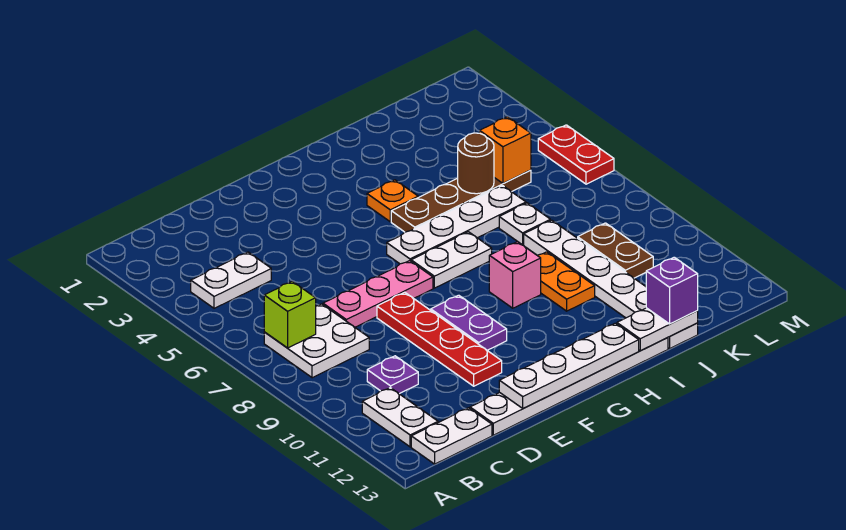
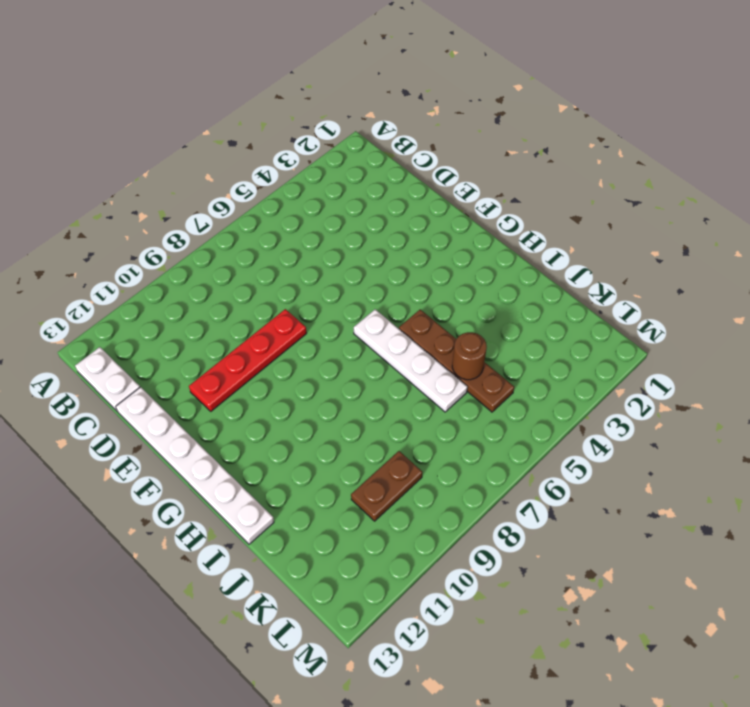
none -> white plate B4:C4 level 1
none -> white plate B7:C8 level 1
none -> white plate B11:B12 level 1

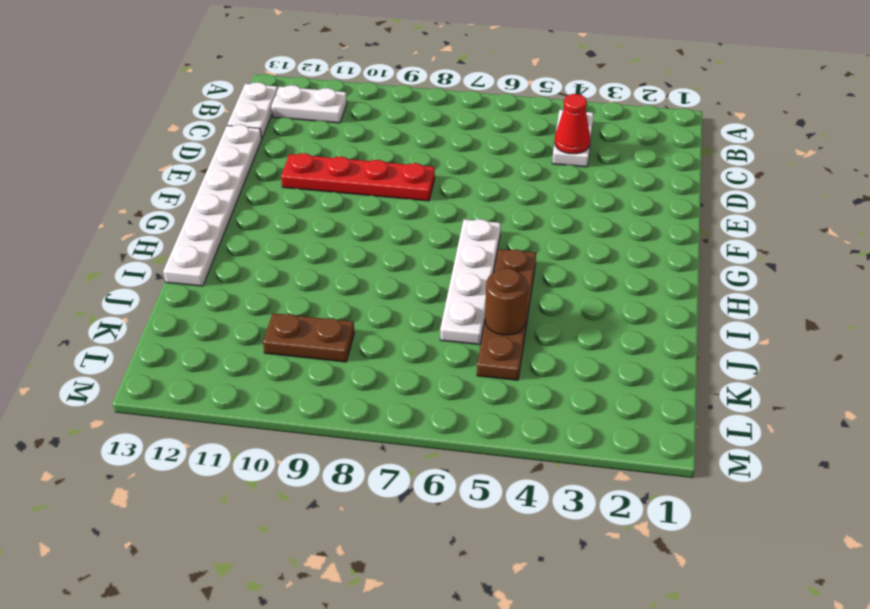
red cone C4 level 2 -> none
none -> white plate B7:C8 level 1
none -> purple plate C10 level 1
none -> pink plate D7:F7 level 1

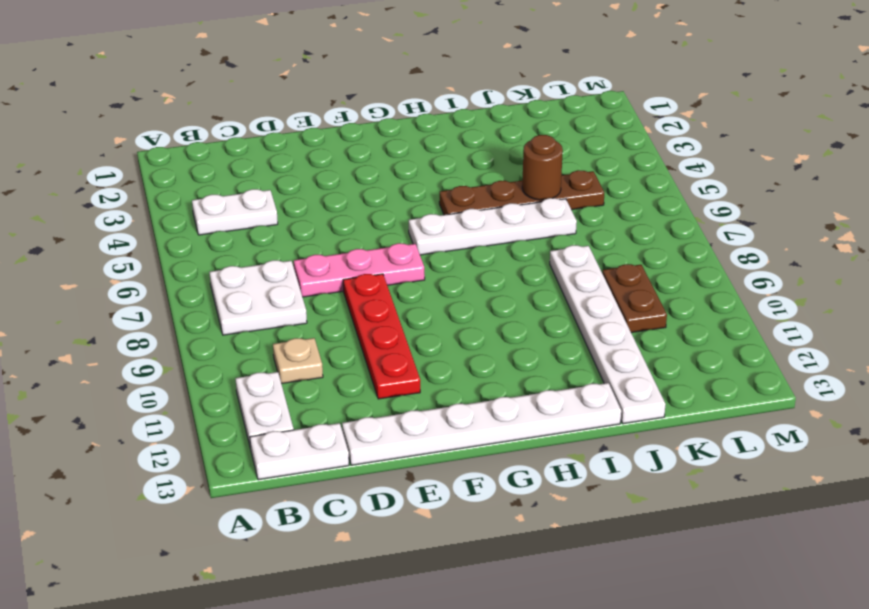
tan plate C10 level 1 -> purple plate C10 level 1
none -> purple plate F9:F10 level 1
none -> white plate G7:H7 level 1
none -> orange plate H4 level 1

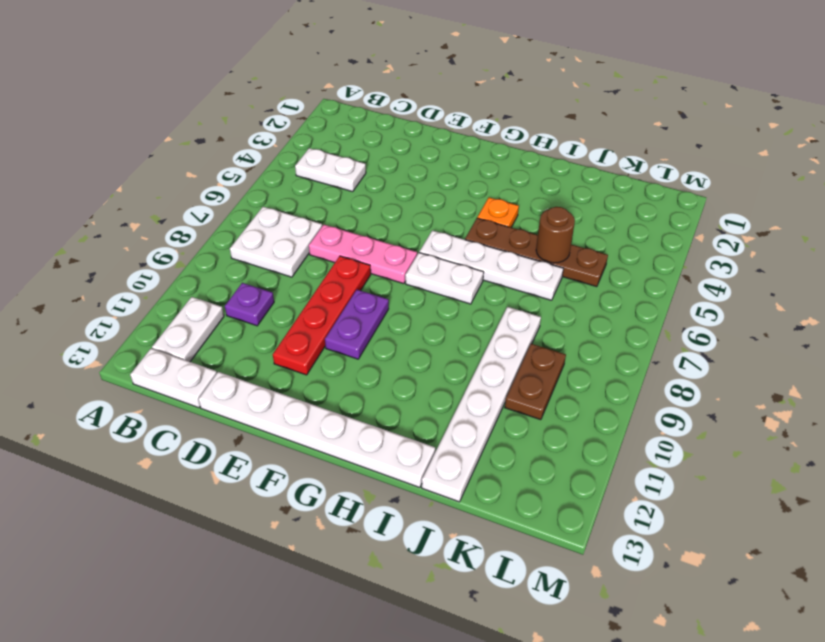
none -> pink brick H9 level 1
none -> orange plate I9:I10 level 1
none -> white plate J7 level 1

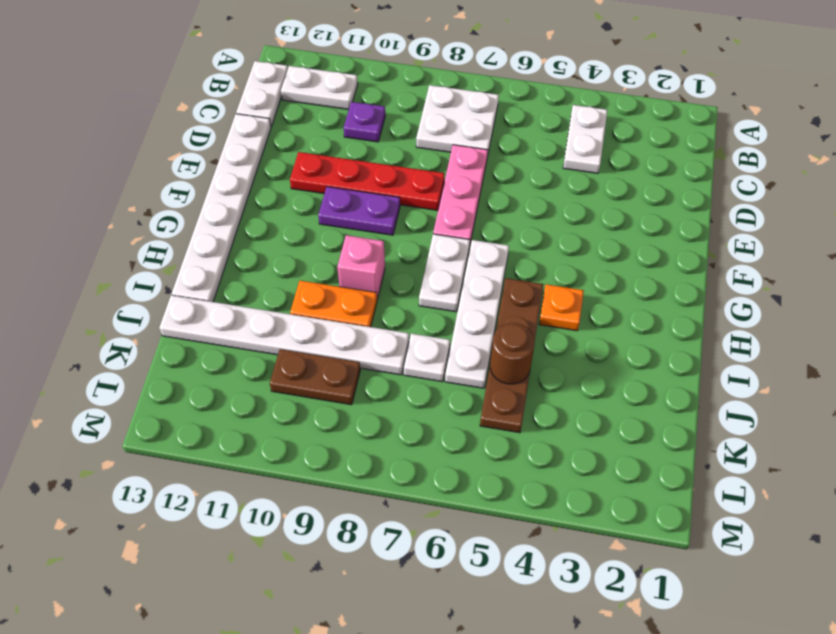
none -> red plate M5:M6 level 1
none -> lime brick B7 level 2
none -> white plate E13:H13 level 2

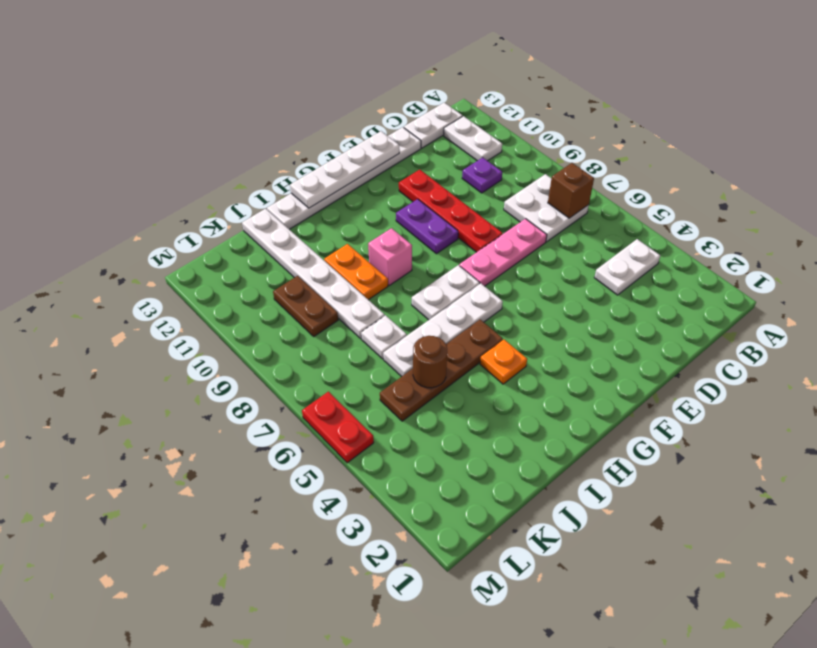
brown brick B7 level 2 -> lime brick B7 level 2
none -> white plate I13:J13 level 2
none -> orange brick K5 level 2
none -> purple brick J13 level 3

